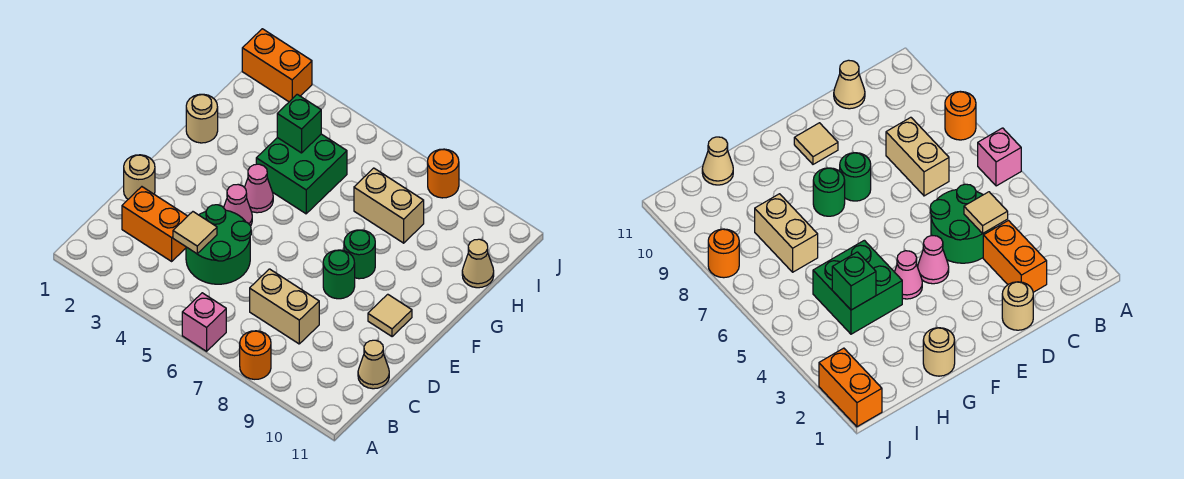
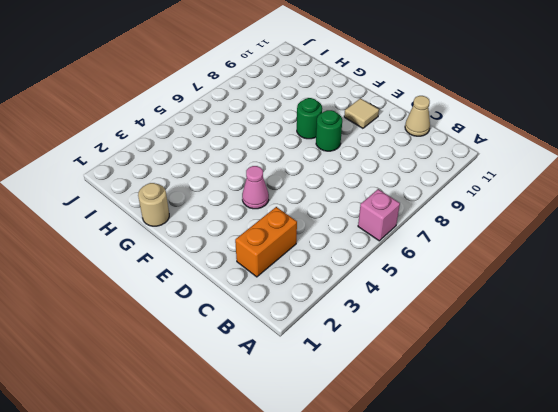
none -> orange round brick A8 level 1
none -> green round brick C4:D5 level 1
none -> tan brick C7:C8 level 1

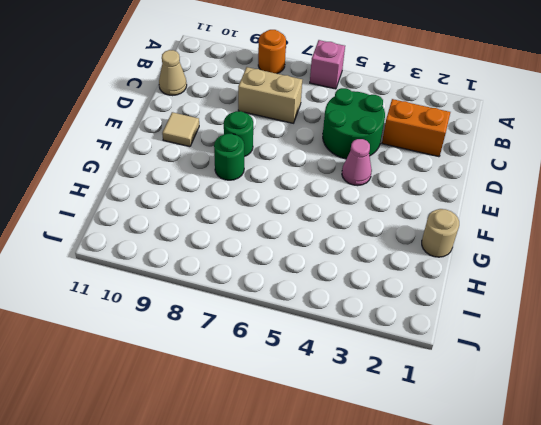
none -> tan round brick D1 level 1
none -> pink cone F4 level 1
none -> green brick G4:H5 level 1

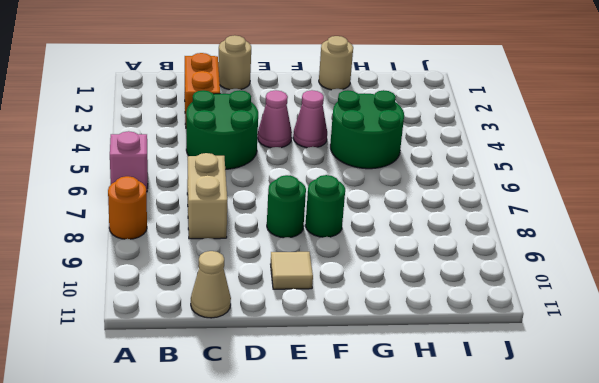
green round brick G4:H5 level 1 -> green brick G4:H5 level 1
none -> tan brick H7:H8 level 1
none -> tan cone H11 level 1
none -> orange brick J1:J2 level 1

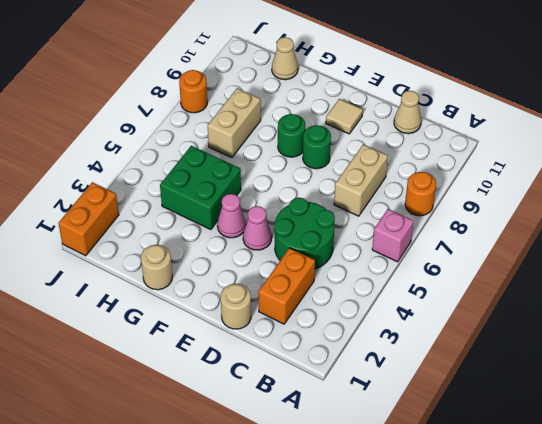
none -> tan tile C4 level 2
none -> green brick H4 level 2

